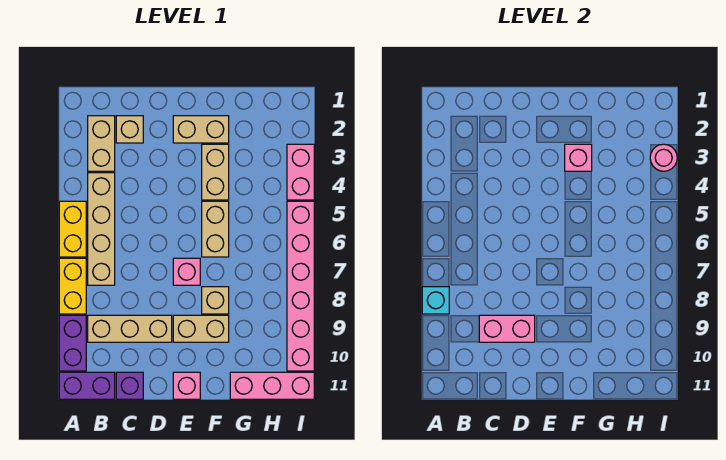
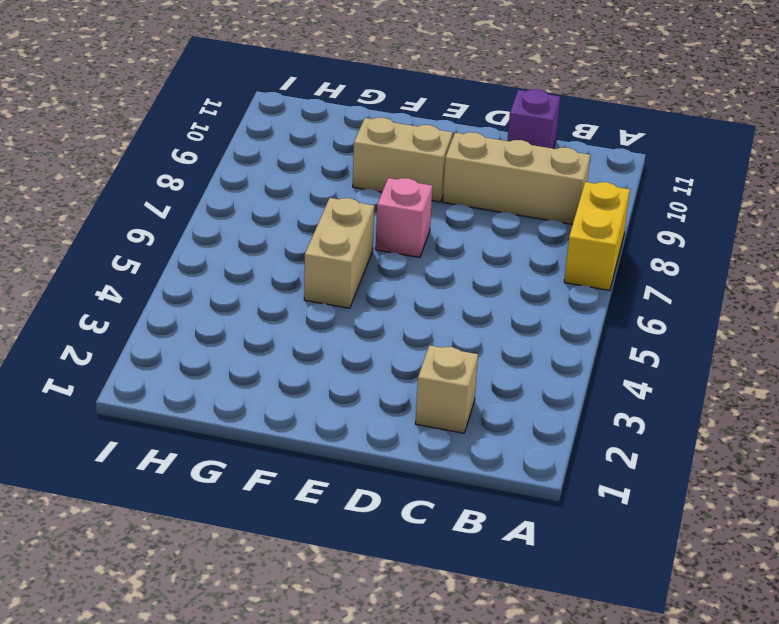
none -> yellow brick A5:A6 level 1
none -> purple brick A9:A10 level 1
none -> purple brick A11:B11 level 1

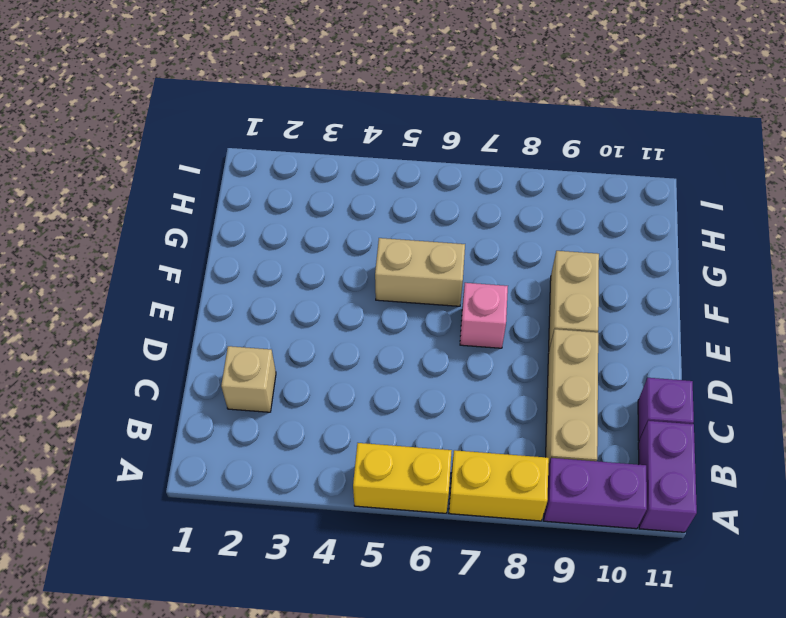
none -> tan brick B2:B3 level 1
none -> tan brick B4:B7 level 1
none -> tan brick E2:F2 level 1

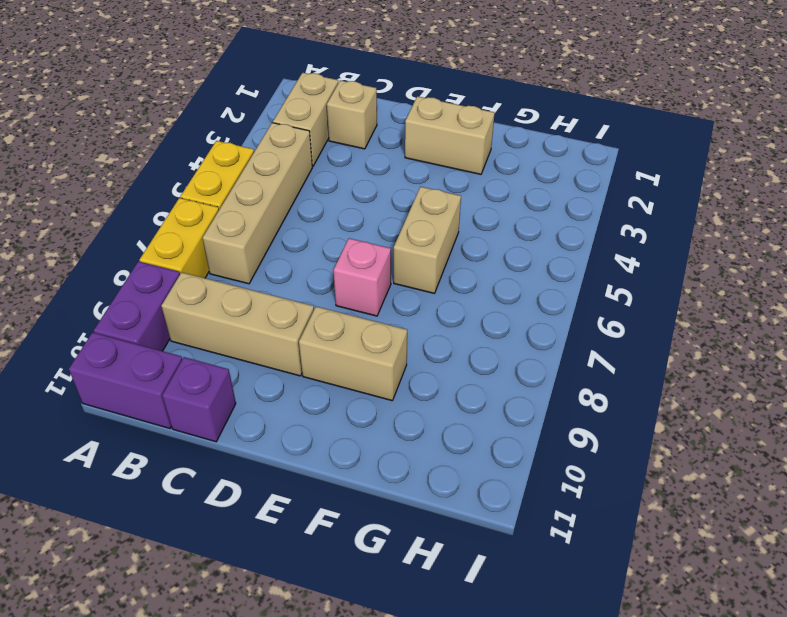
none -> pink brick E11 level 1
none -> tan brick F3:F4 level 1
none -> tan brick F8 level 1

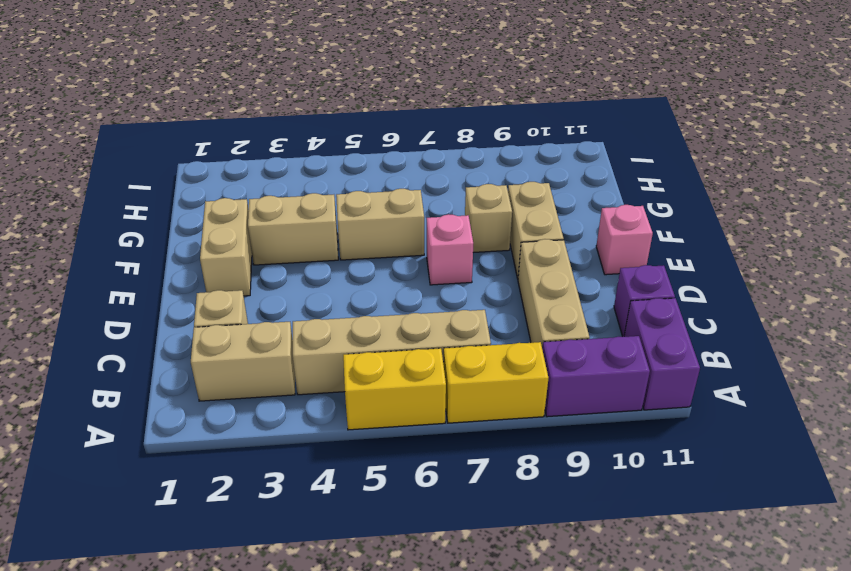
none -> pink brick G11:I11 level 1
none -> pink brick I3:I4 level 1
none -> pink brick I5:I10 level 1

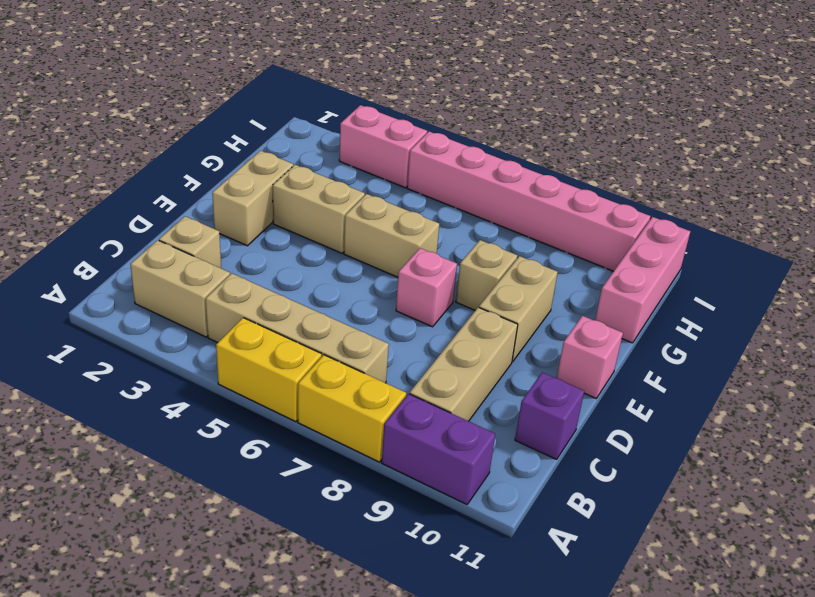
none -> purple brick A11:B11 level 1
none -> cyan brick A8 level 2
none -> pink brick C9:D9 level 2

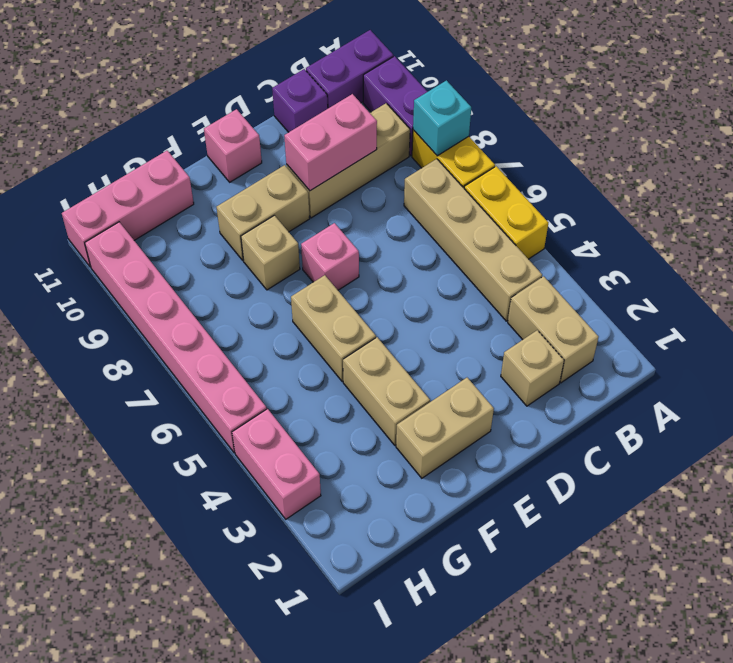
none -> pink brick F3 level 2
none -> pink round brick I3 level 2

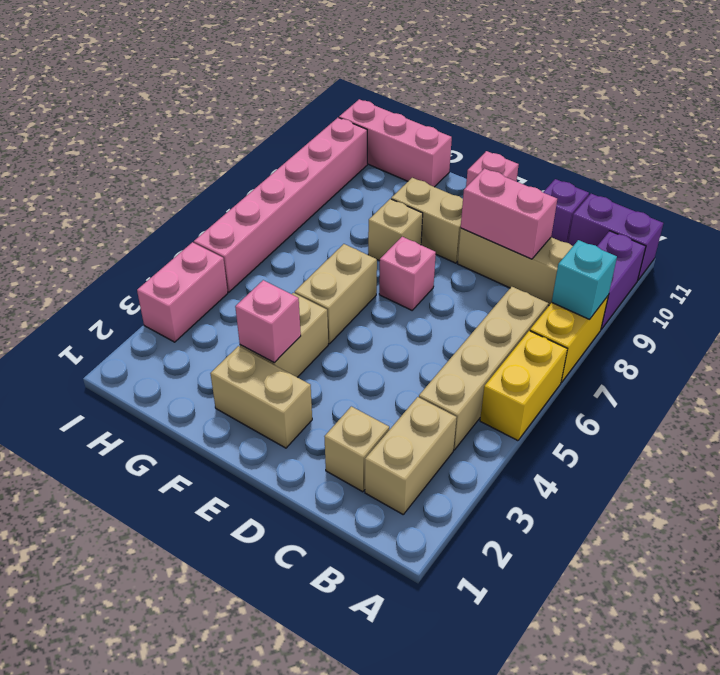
none -> pink round brick I3 level 2

